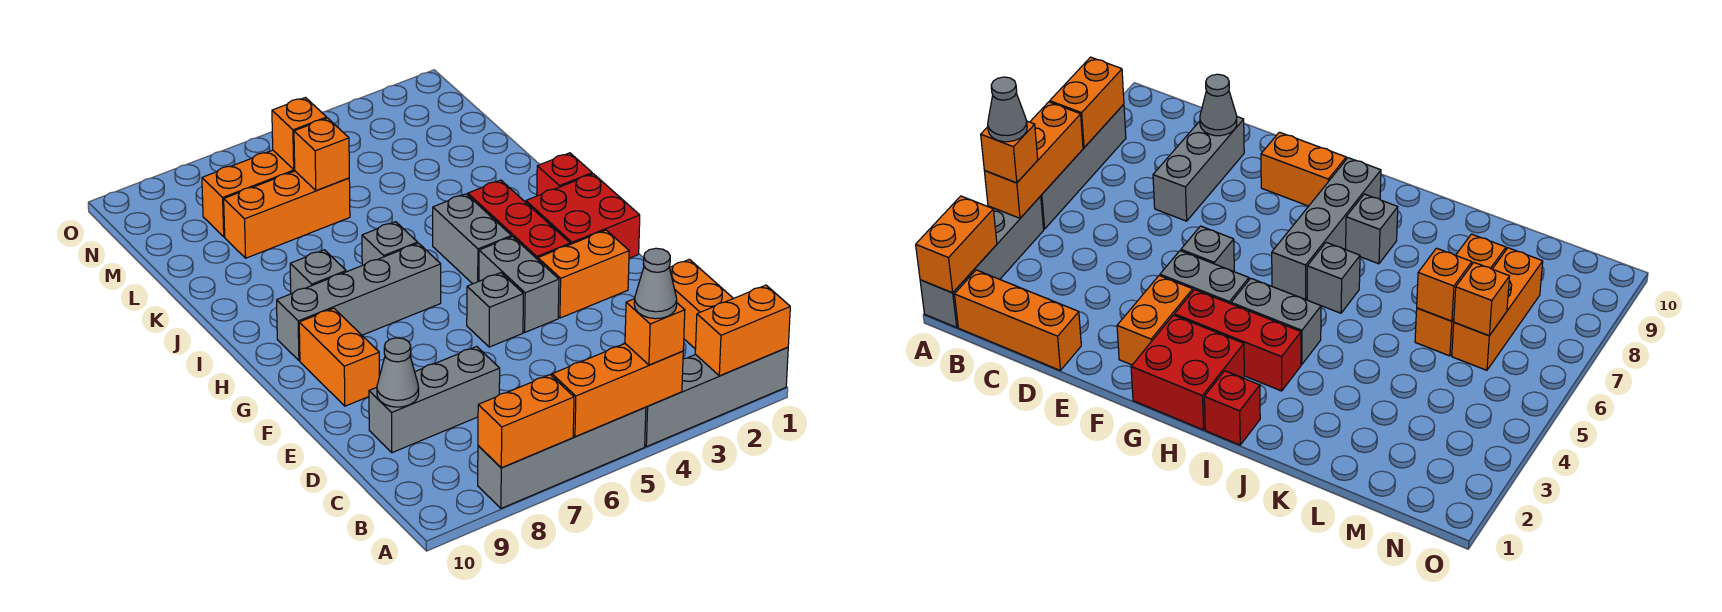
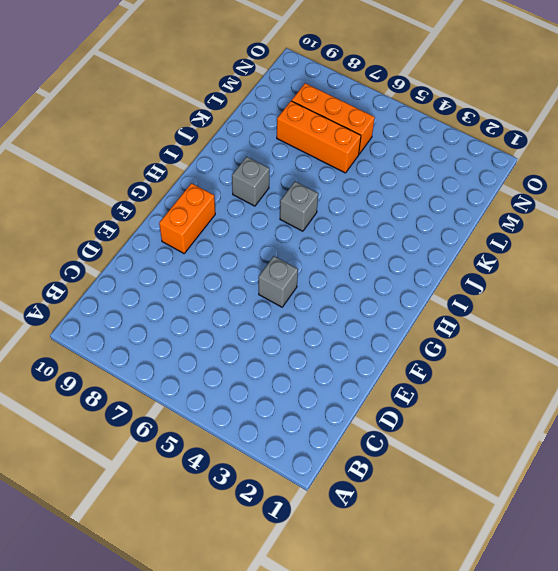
none -> grey brick A1:A4 level 1
none -> grey brick A5:A8 level 1
none -> orange brick B1:D1 level 1

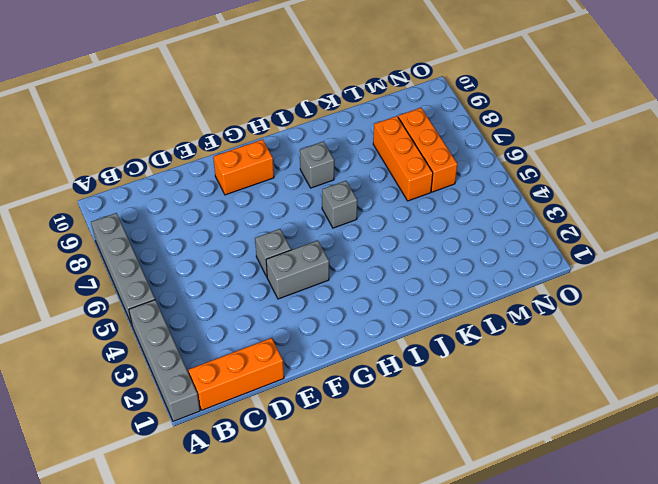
none -> grey brick D7:D9 level 1
none -> orange brick F2:F3 level 1
none -> red brick G1:H2 level 1

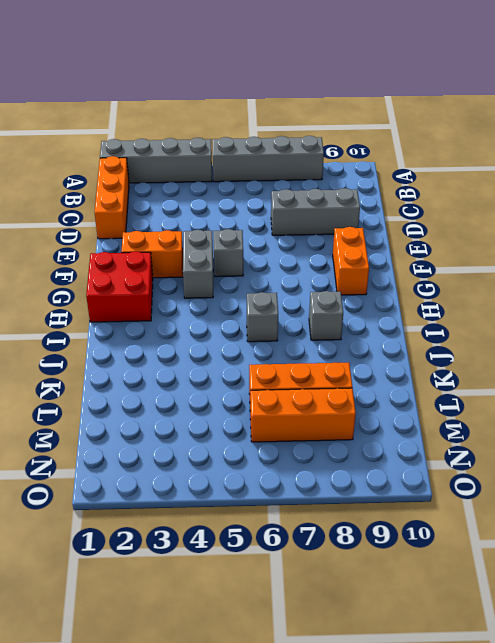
none -> red brick G3:I3 level 1
none -> grey brick H4:I4 level 1
none -> grey brick H6:H9 level 1

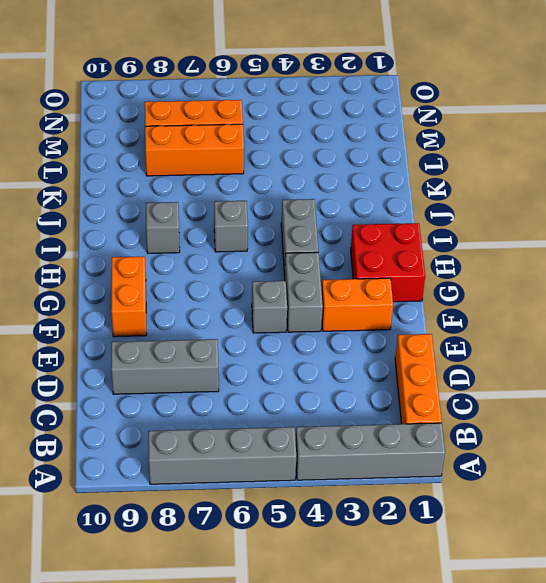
none -> red brick G3:I3 level 1
none -> grey brick H6:H9 level 1
none -> red brick I1 level 1

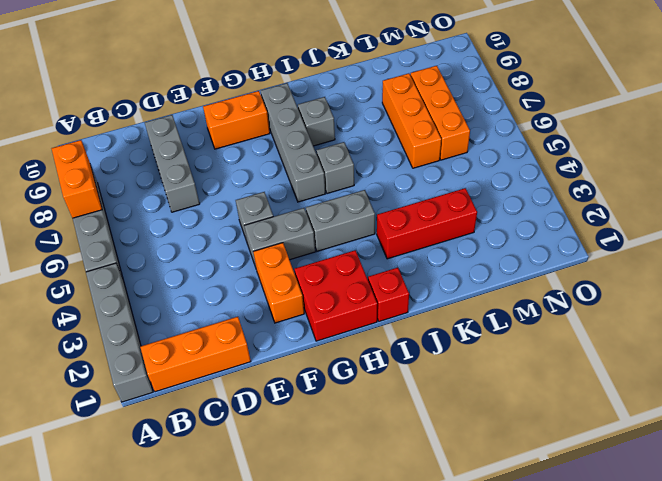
red brick J3:L3 level 1 -> red brick G3:I3 level 1
none -> orange brick A1:A2 level 2
none -> orange brick A4:A6 level 2
none -> grey cone D9 level 2

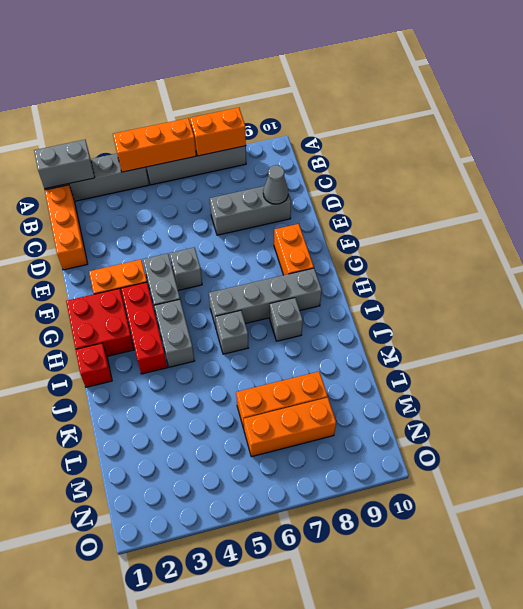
grey brick A1:A2 level 2 -> orange brick A1:A2 level 2
none -> orange brick L6 level 2
none -> orange brick M6 level 2
none -> orange brick A4 level 3

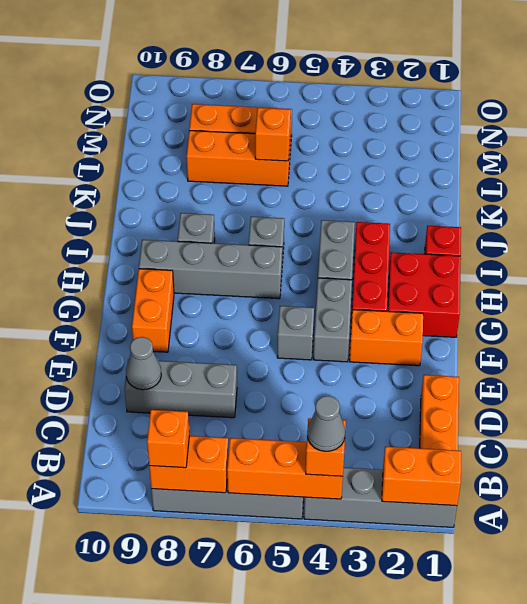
orange brick A8 level 3 -> orange brick M6 level 2

